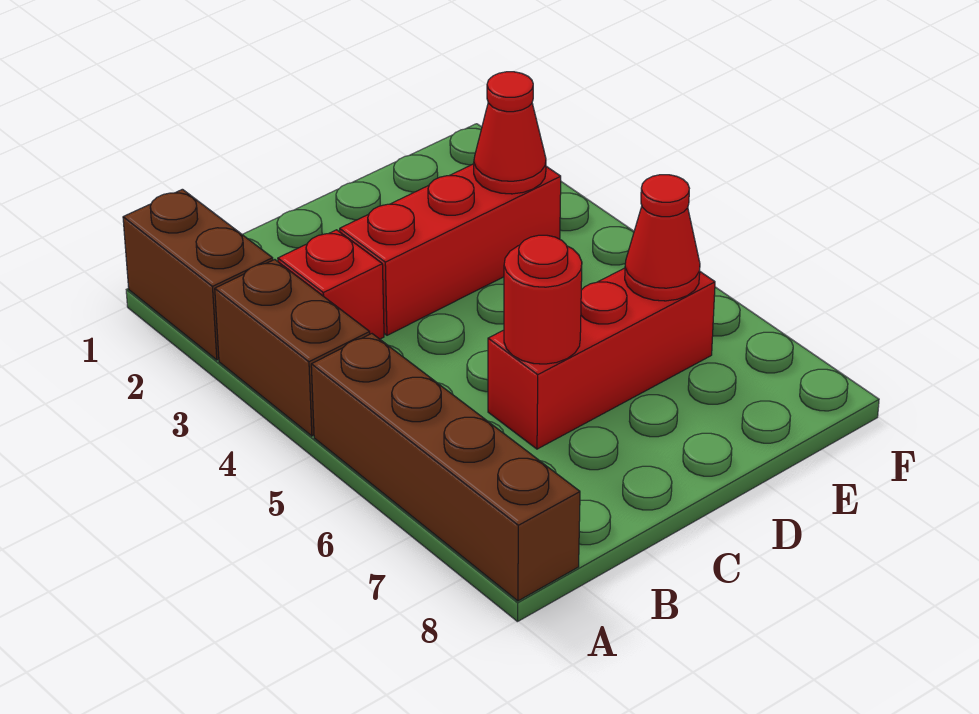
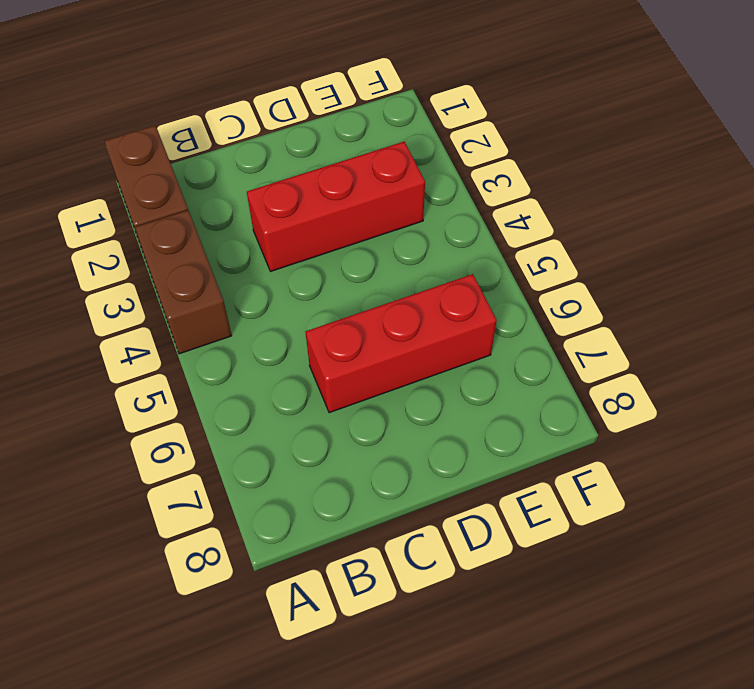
none -> brown brick A5:A8 level 1
none -> red brick B3 level 1

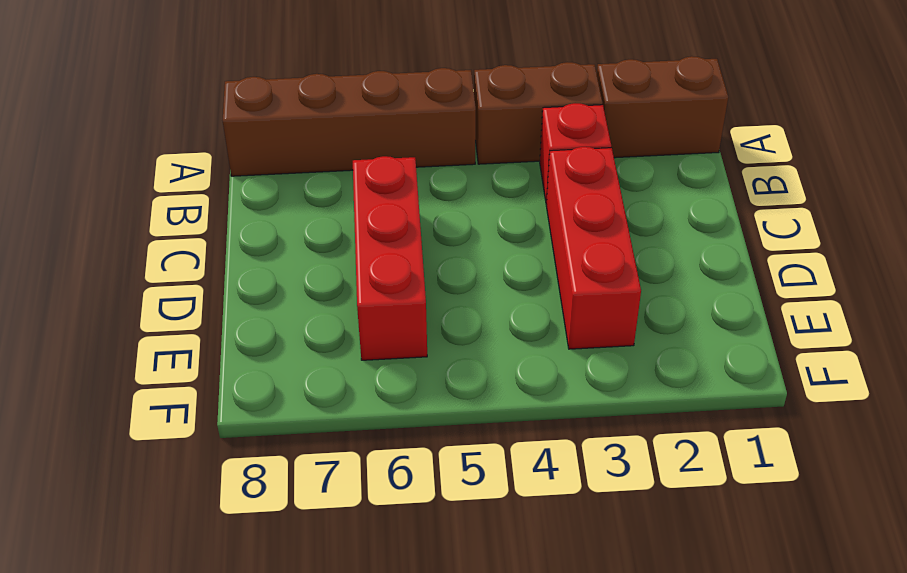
none -> red round brick C6 level 2
none -> red cone E3 level 2

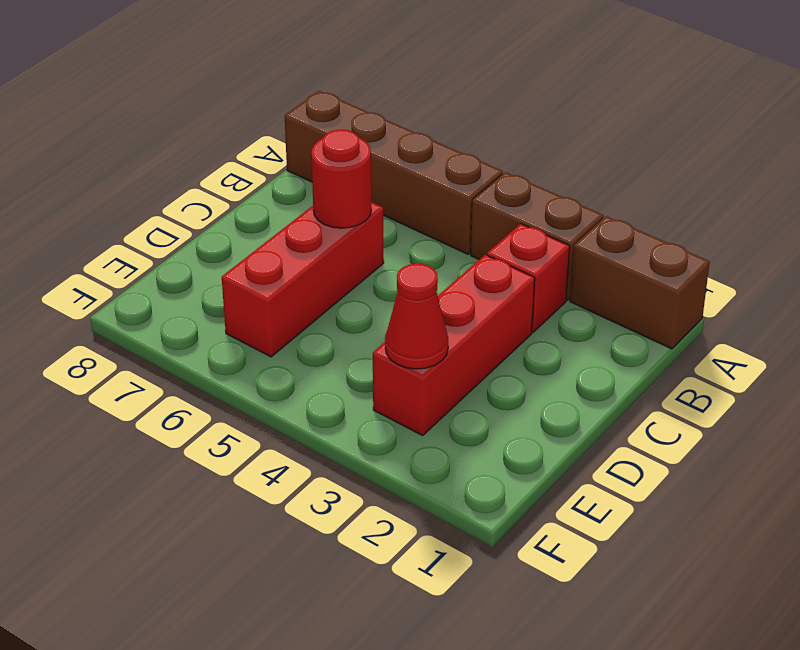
none -> red cone E6 level 2

